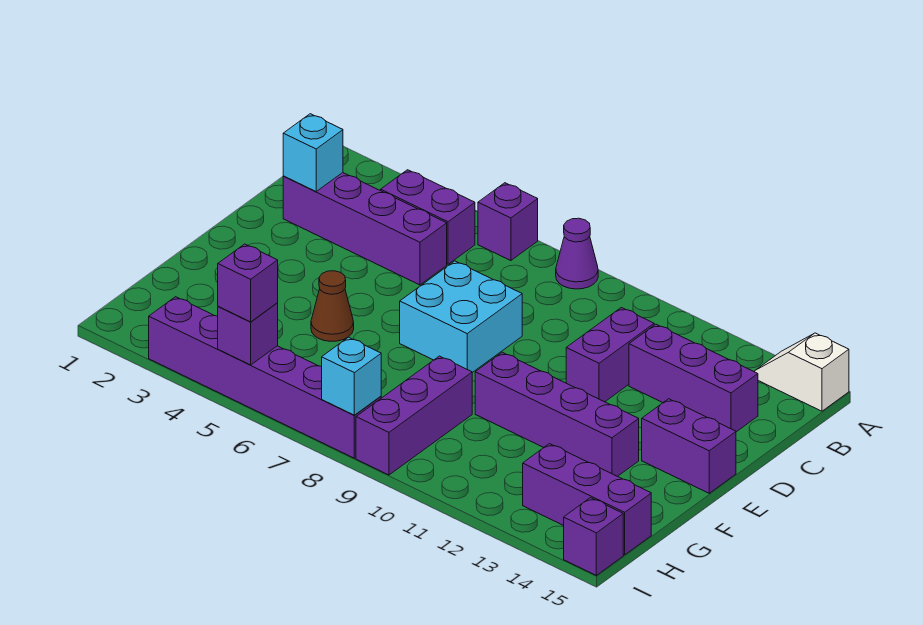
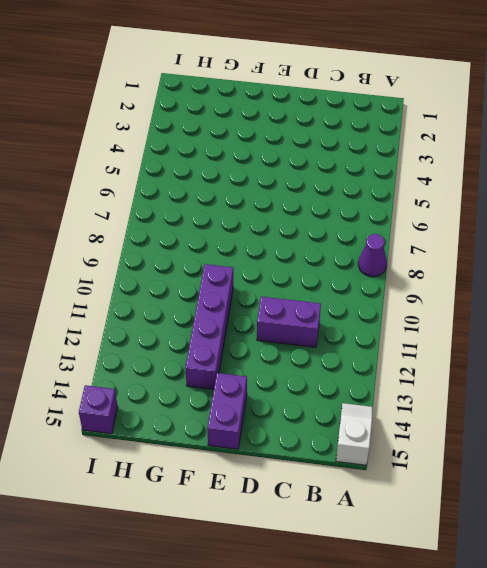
none -> purple brick A6 level 1
none -> purple brick B4:B5 level 1
none -> purple brick C2:C5 level 1

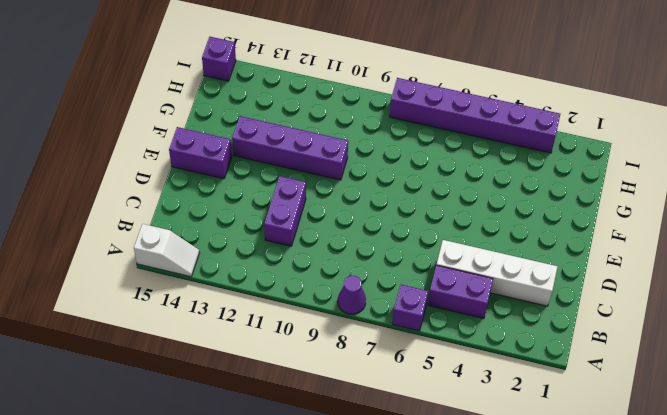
white brick C2:C5 level 1 -> purple brick C2:C5 level 1
none -> purple brick C12:C14 level 1
none -> cyan brick D7:E8 level 1
none -> brown cone F5 level 1

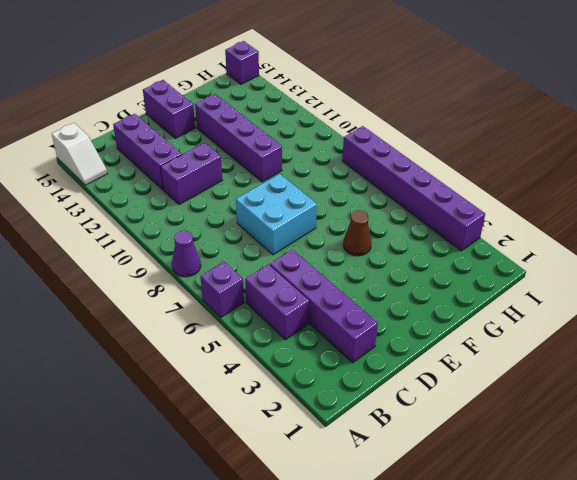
none -> purple brick G9:I9 level 1
none -> purple brick H13:H15 level 1
none -> cyan brick C2 level 2

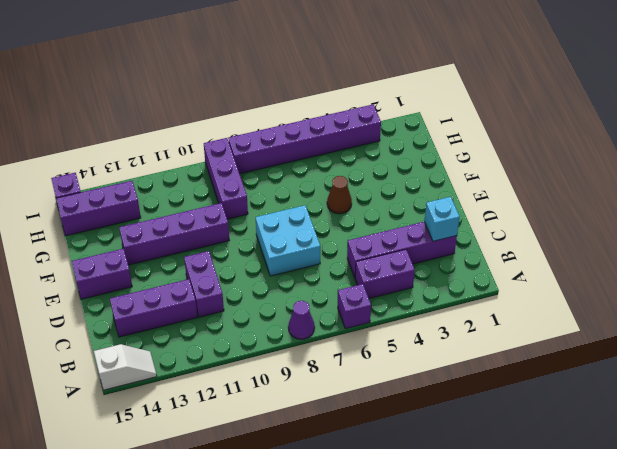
none -> purple brick I5 level 2
none -> cyan brick I8 level 2
none -> purple brick I5 level 3

